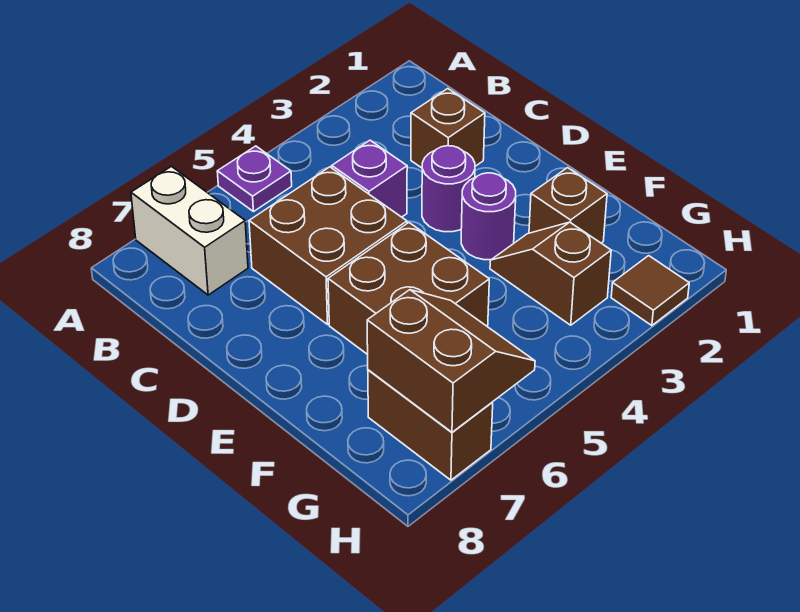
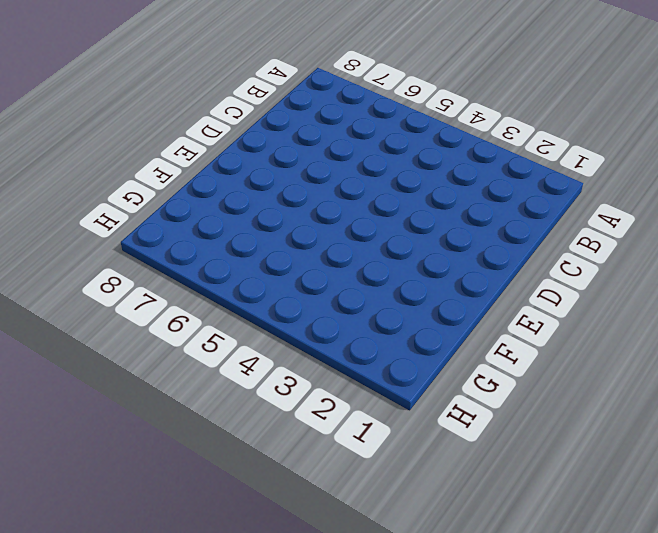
none -> purple plate A5 level 1
none -> white brick A7:B7 level 1
none -> brown brick C2 level 1

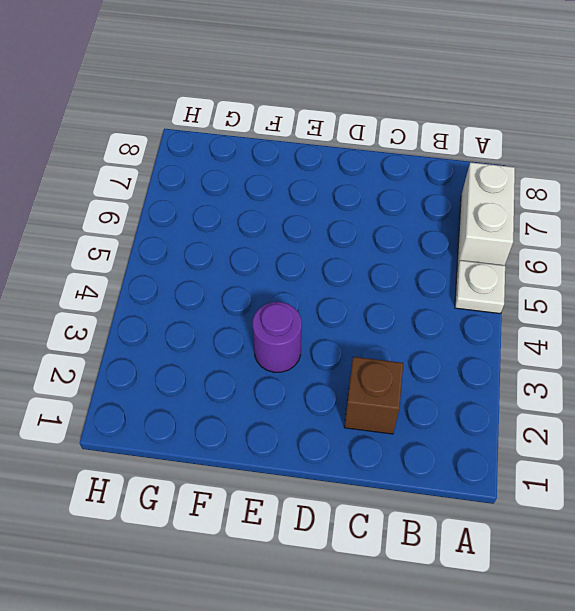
white plate A5 level 1 -> purple plate A5 level 1
white brick A6:A7 level 1 -> white brick A7:B7 level 1
none -> purple brick C4 level 1
none -> brown brick C5:D6 level 1
none -> purple round brick D3 level 1

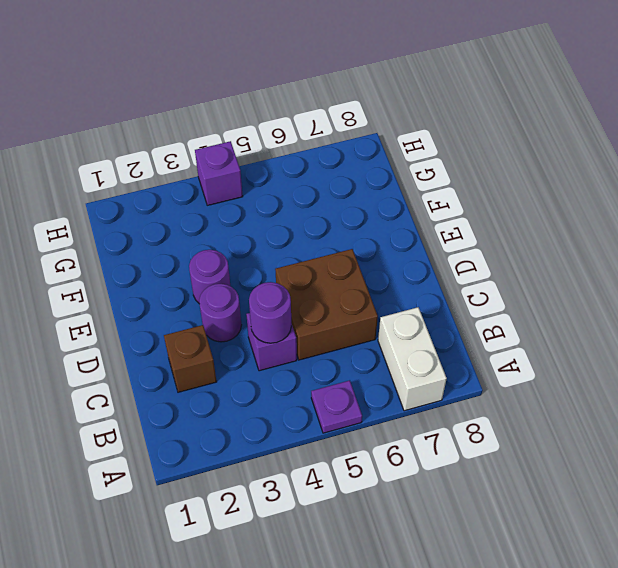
purple round brick C4 level 2 -> none
purple brick H4 level 1 -> none
none -> brown brick E5:F6 level 1
none -> brown brick F2 level 1
none -> brown slope F3:G3 level 1 top G

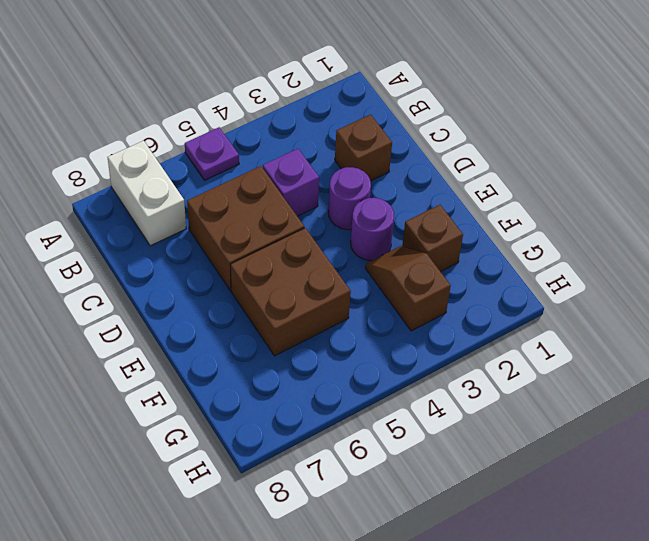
none -> brown brick G7:H7 level 1
none -> brown tile H2 level 1
none -> brown slope G6:H7 level 2 top 7

